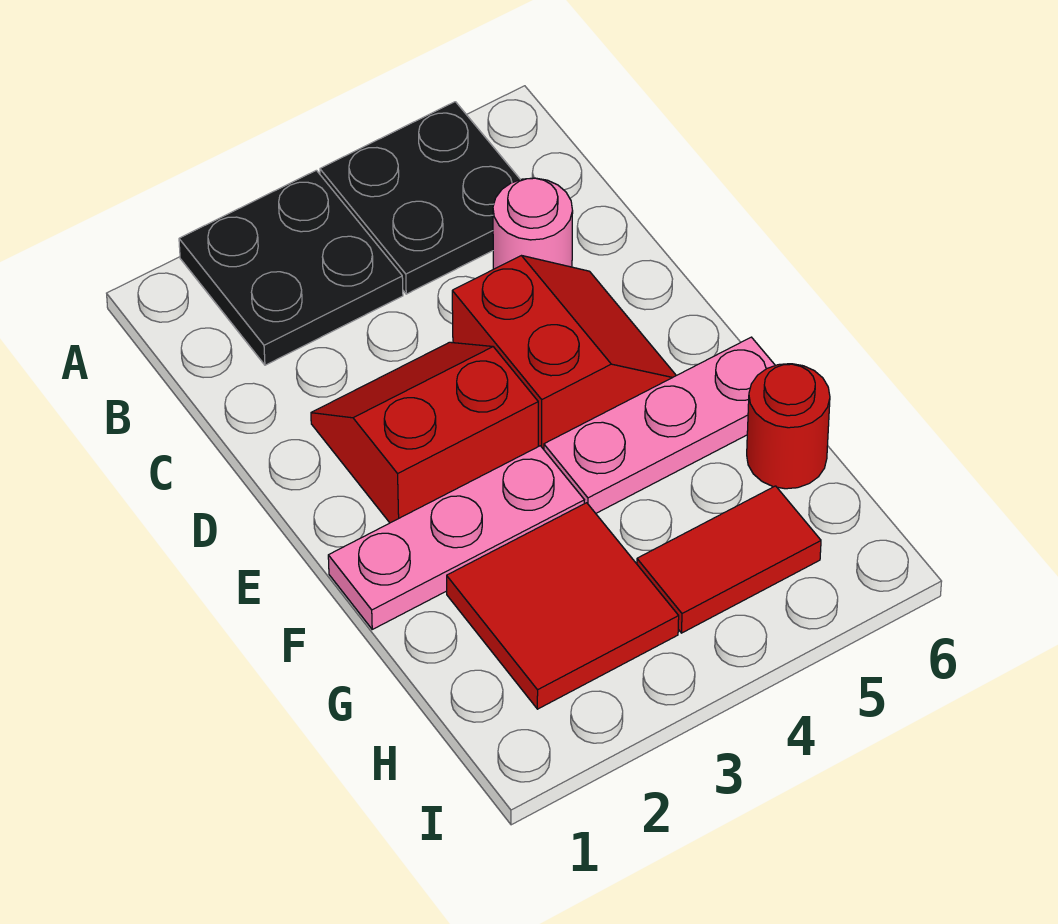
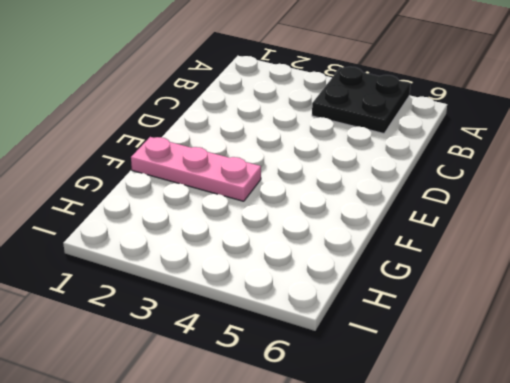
none -> black plate A2:B3 level 1
none -> pink round brick C5 level 1

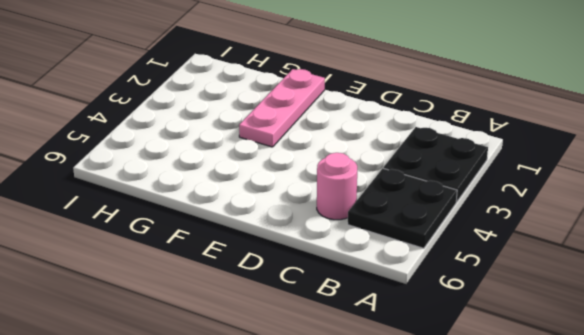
none -> red slope D2:E3 level 1 top E
none -> red slope D4:E5 level 1 top 4

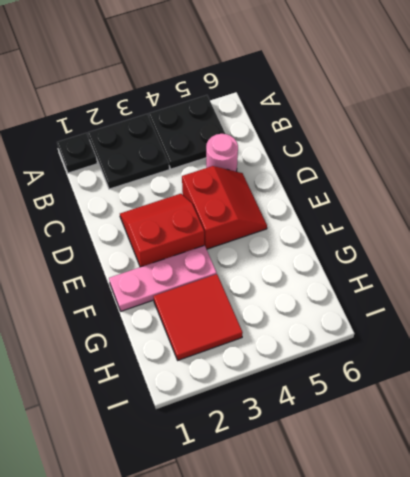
black plate A1 level 1 -> none
none -> pink plate F4:F6 level 1
none -> red round brick G6 level 1

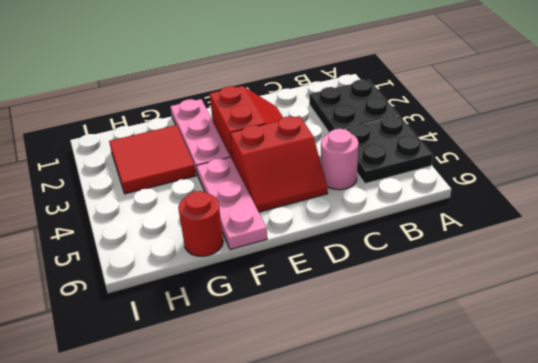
none -> red tile H4:H5 level 1

